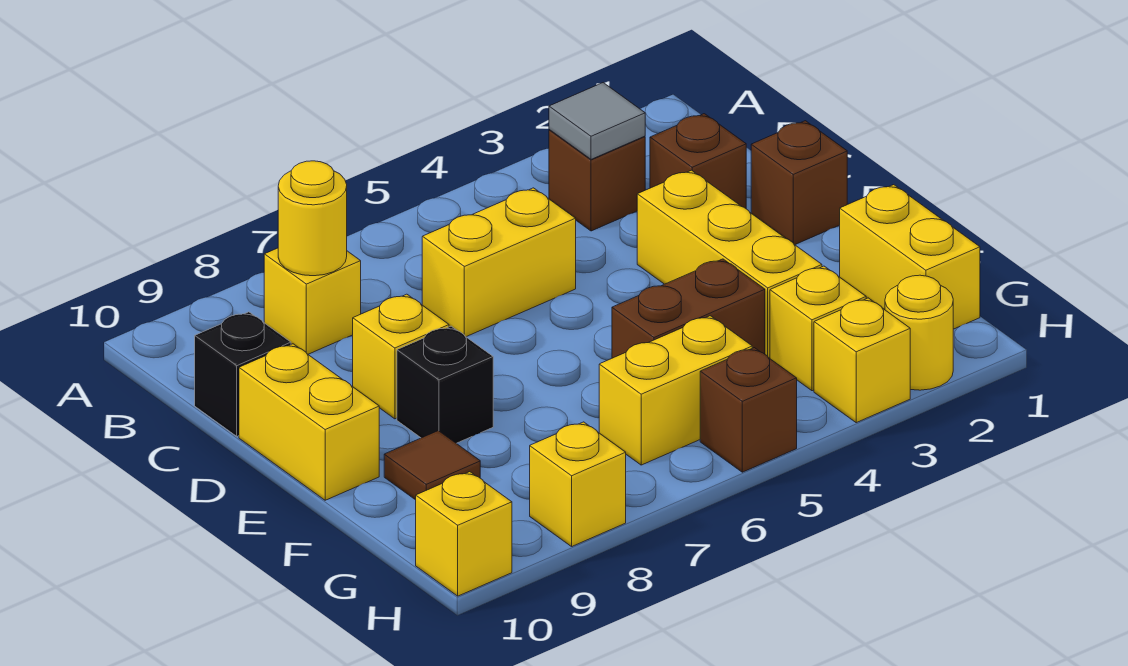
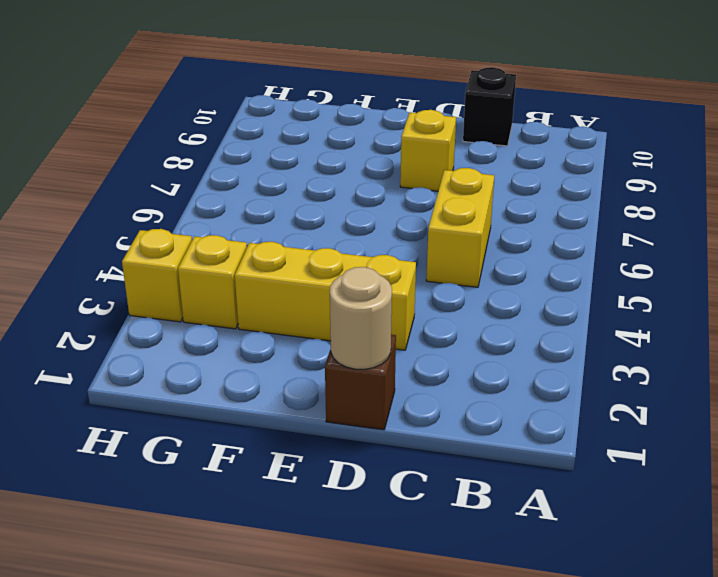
tan round brick D1 level 2 -> none
none -> brown brick B3 level 1
none -> yellow brick B8 level 1
none -> brown brick C2 level 1

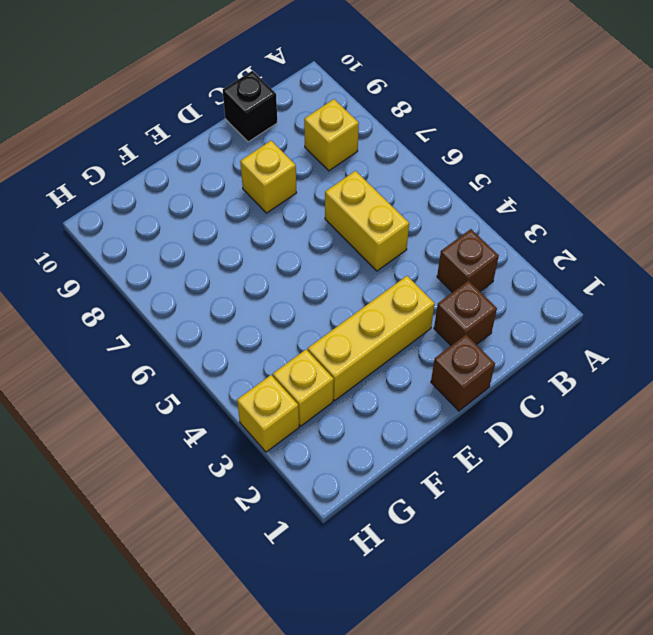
none -> yellow brick D10:E10 level 1
none -> black brick E8 level 1
none -> yellow brick F1:G1 level 1

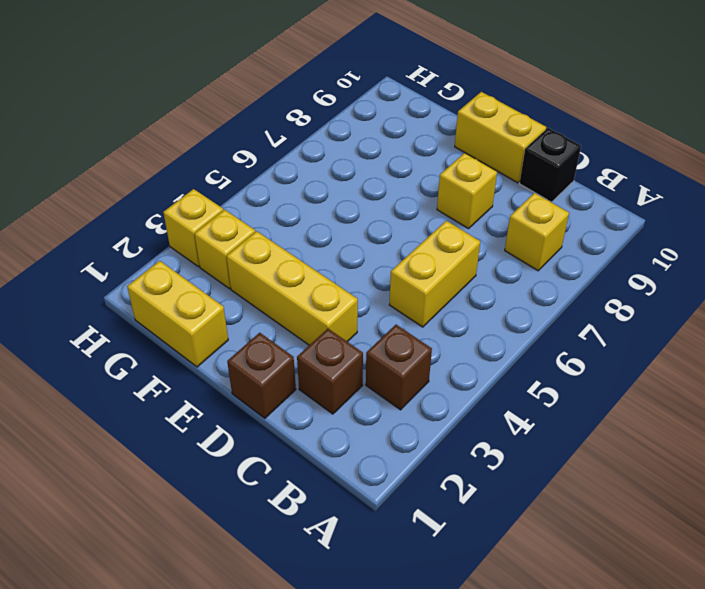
none -> black brick E8 level 1
none -> brown brick F4:F5 level 1
none -> brown tile F9 level 1

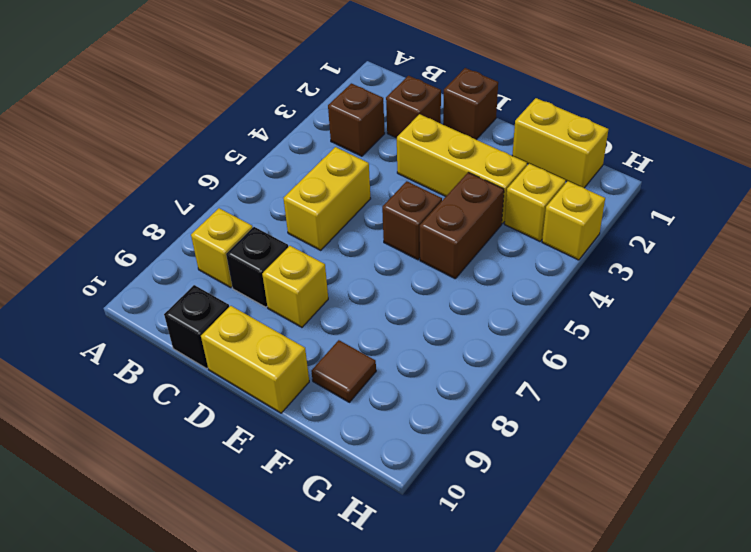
black brick C8 level 1 -> black brick E8 level 1
brown brick E5 level 1 -> brown brick H5 level 1
none -> yellow brick G5:G6 level 1
none -> yellow round brick H2 level 1
none -> yellow brick H8 level 1

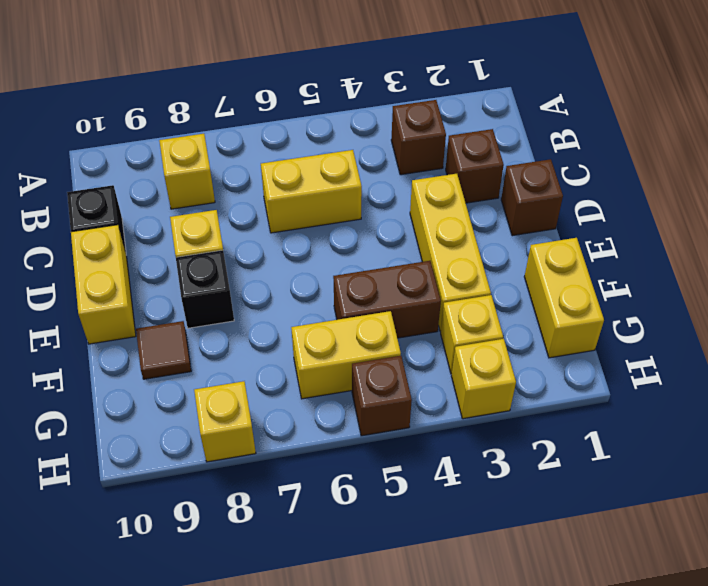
none -> yellow round brick H2 level 1
none -> yellow brick H10 level 1
none -> grey tile B3 level 2

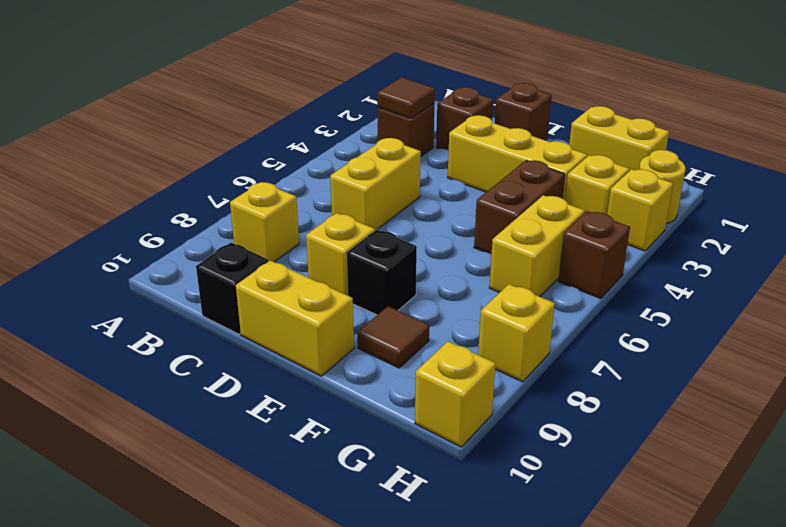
brown tile B3 level 2 -> grey tile B3 level 2
none -> yellow round brick B8 level 2

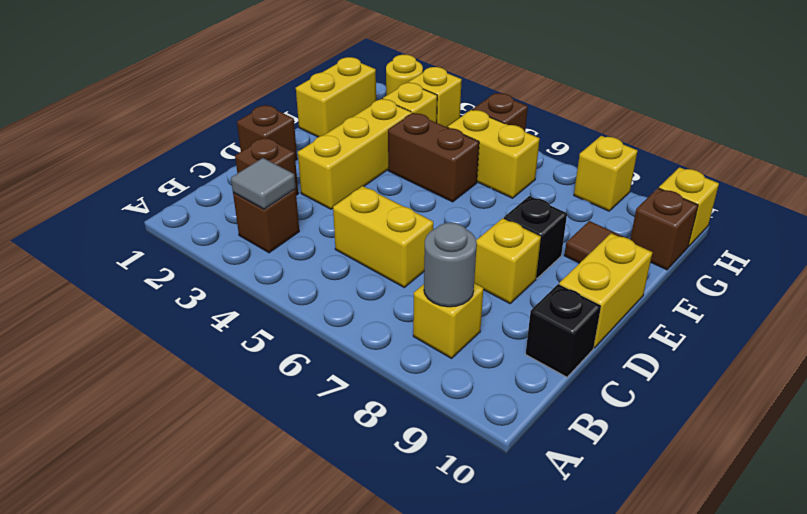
grey round brick B8 level 2 -> yellow round brick B8 level 2
brown brick G10 level 1 -> none

